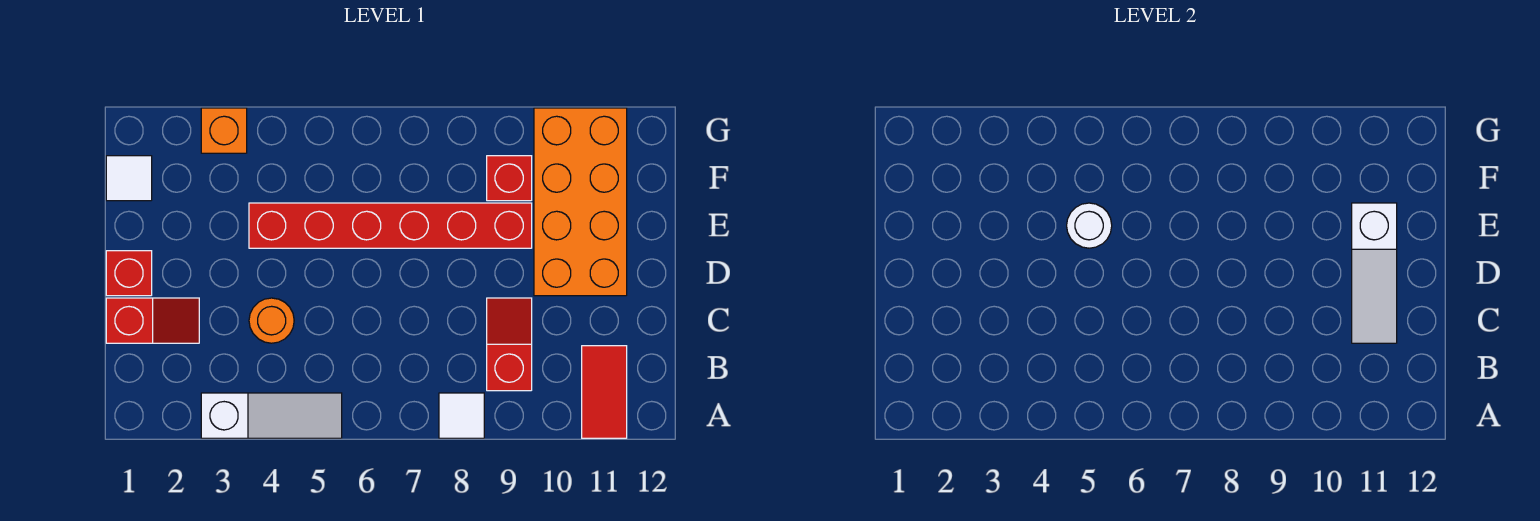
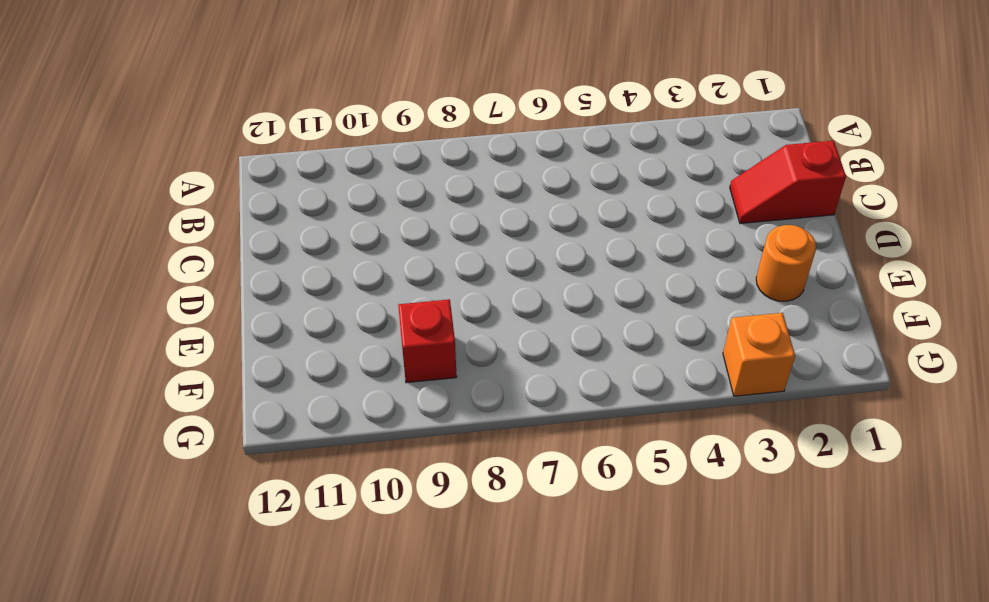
orange round brick E2 level 1 -> orange round brick C4 level 1
none -> white slope A3:A5 level 1 top 3
none -> white tile A8 level 1
none -> red tile A11:B11 level 1

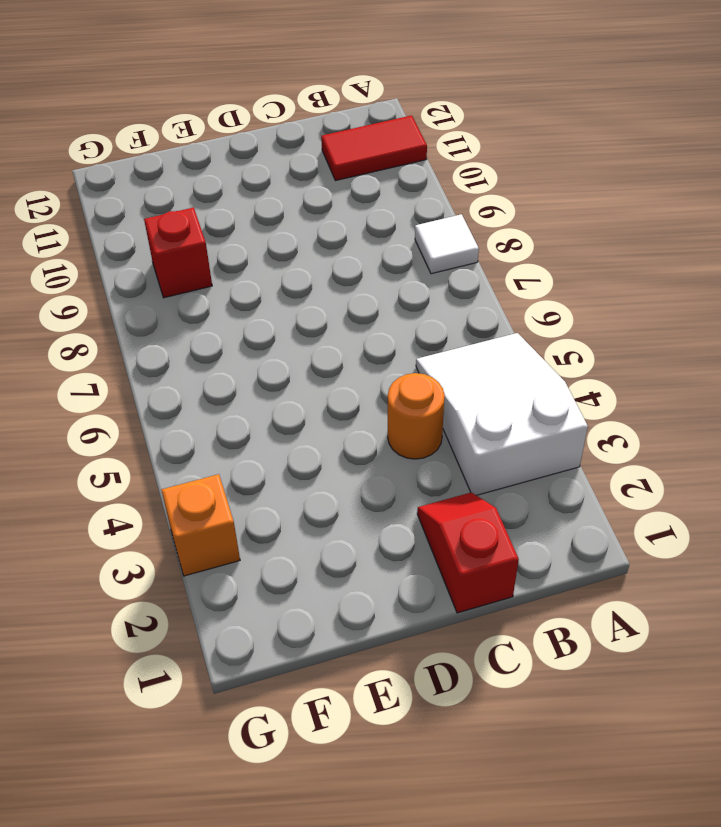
white slope A3:B5 level 1 top 3 -> white slope A3:A5 level 1 top 3
none -> red slope B9:C9 level 1 top B
none -> red brick D1 level 1
none -> orange brick D10:G11 level 1

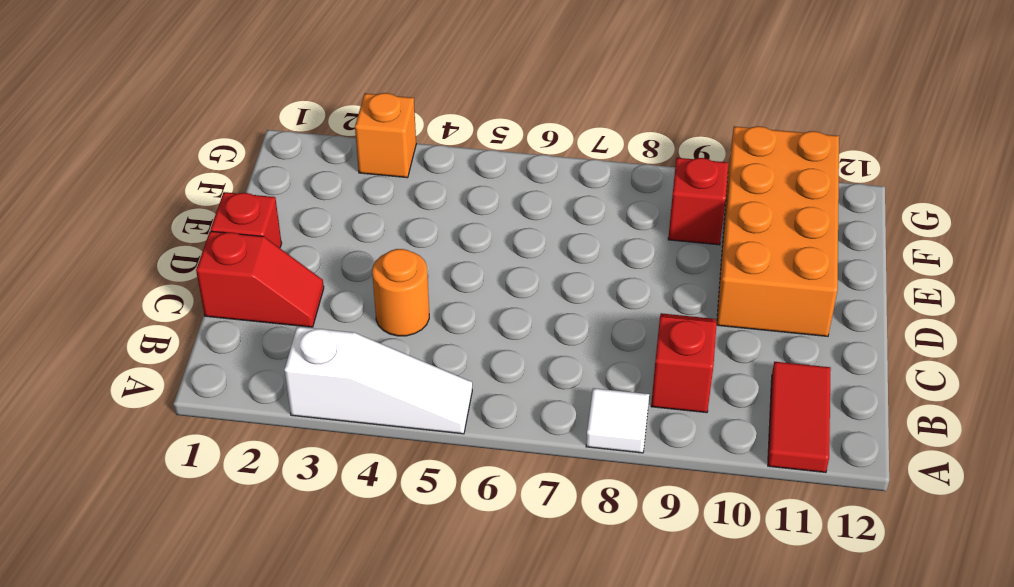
none -> red brick E4:E9 level 1
none -> white tile F1 level 1
none -> white slope C11:E11 level 2 top E

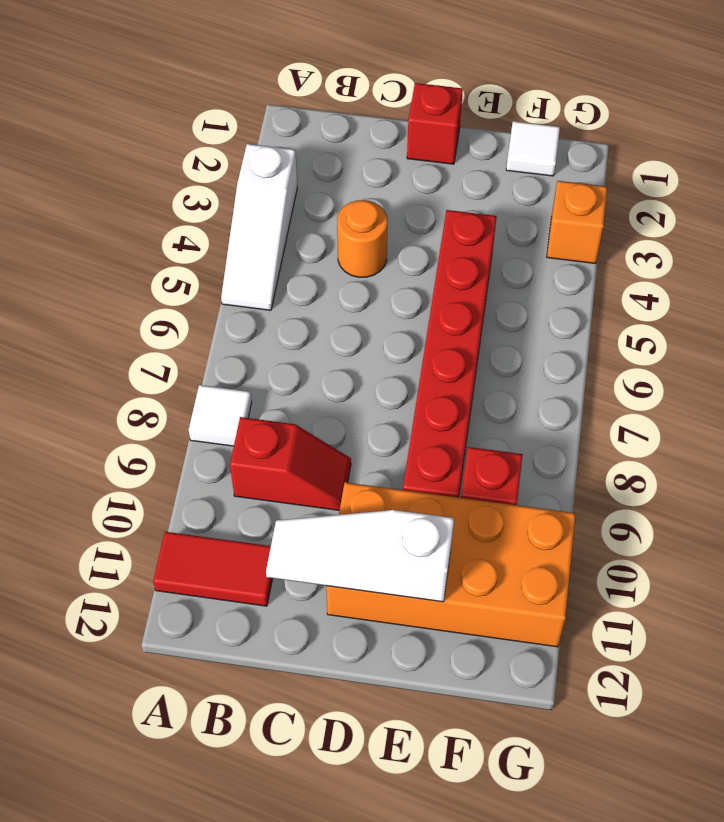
none -> red slope C1:C2 level 1 top 1
none -> white round brick E5 level 2

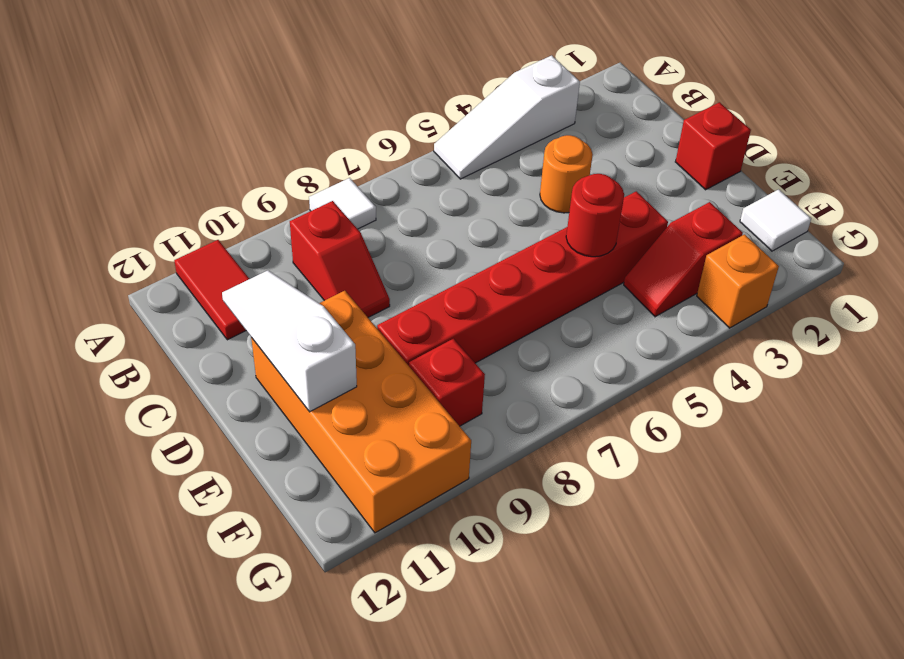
red round brick E5 level 2 -> white round brick E5 level 2
red slope F3:F4 level 1 top 3 -> red slope C1:C2 level 1 top 1

